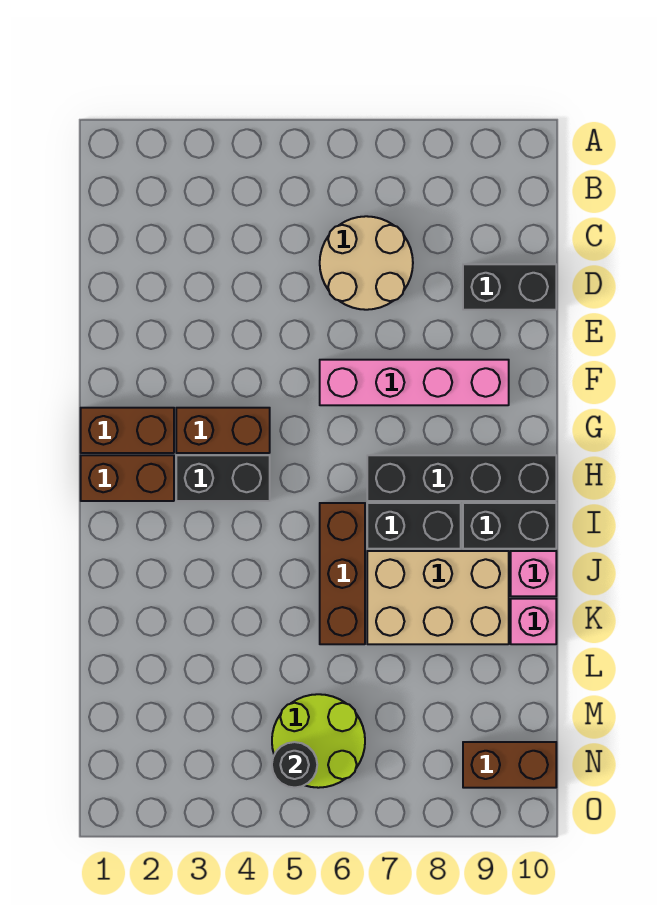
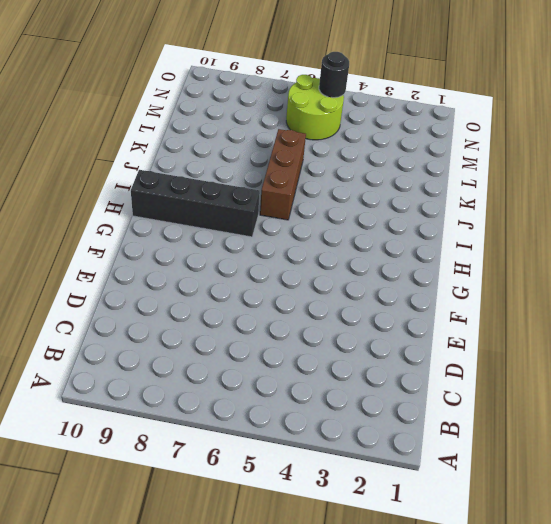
none -> tan round brick C6:D7 level 1
none -> black brick D9:D10 level 1
none -> pink brick F6:F9 level 1

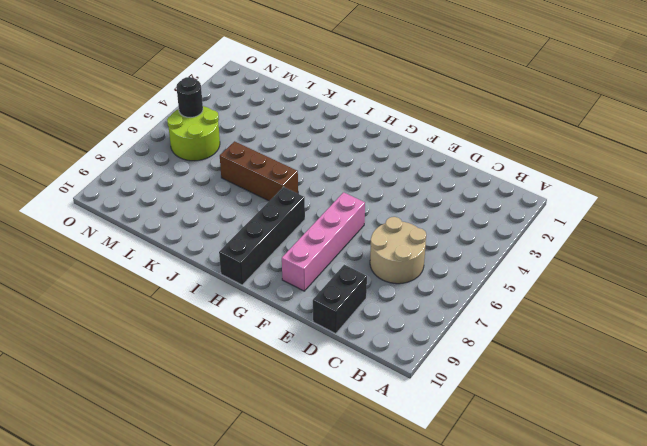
none -> brown brick G1:G2 level 1
none -> brown brick G3:G4 level 1
none -> brown brick H1:H2 level 1

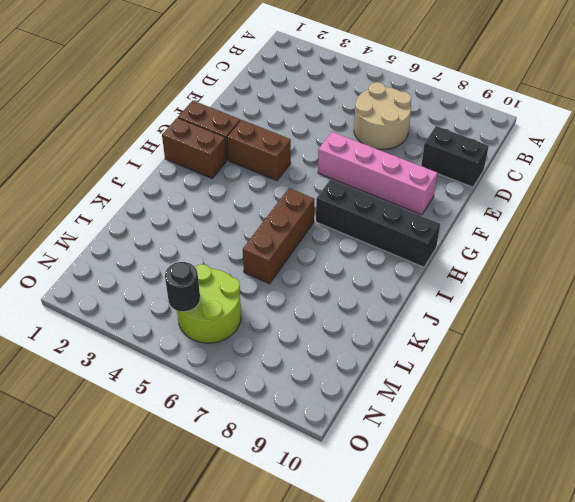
none -> black brick H3:H4 level 1
none -> black brick I7:I8 level 1
none -> black brick I9:I10 level 1

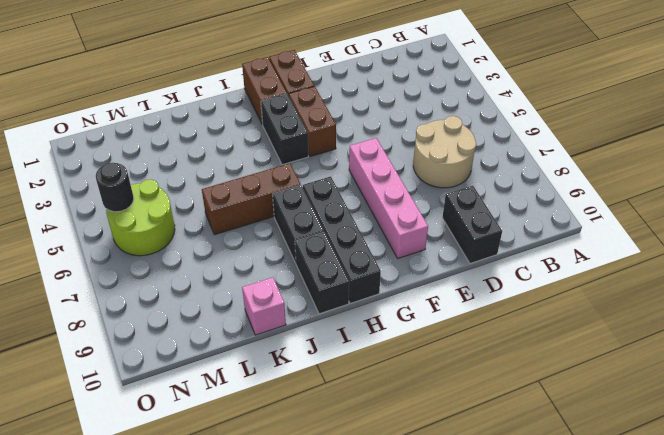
none -> tan brick J7:K9 level 1
none -> pink brick J10 level 1
none -> brown brick N9:N10 level 1

